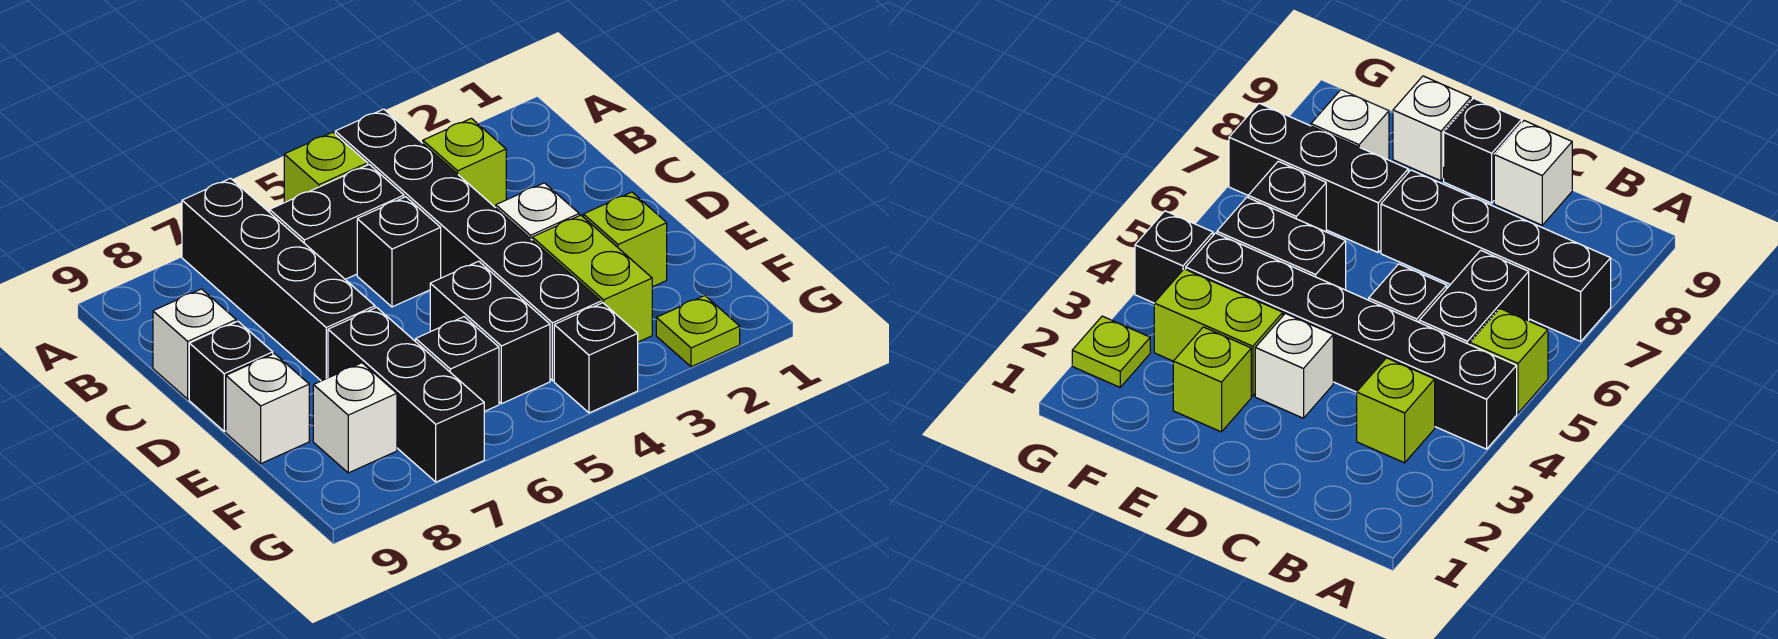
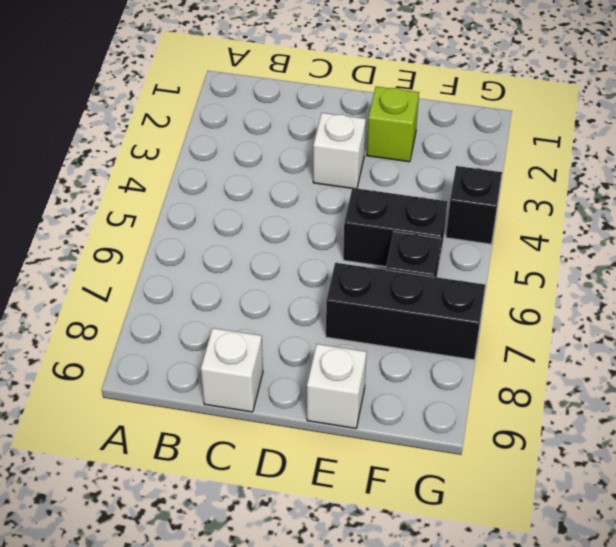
none -> black brick A4:F4 level 1
none -> lime brick A5 level 1
none -> black brick A7:D7 level 1

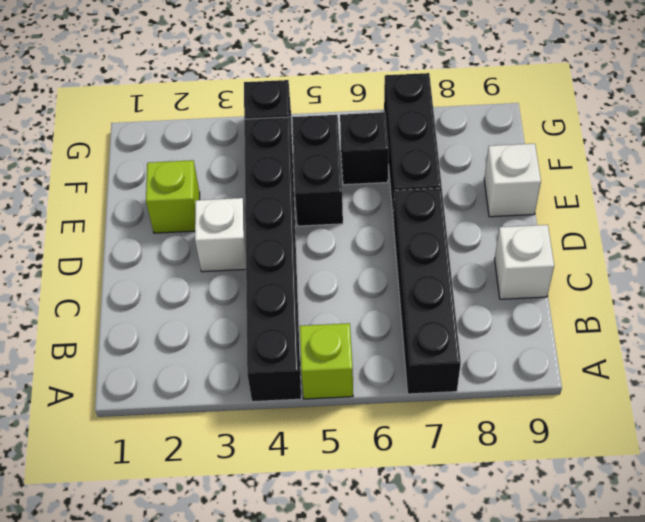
none -> lime brick B3 level 1
none -> black brick B5:B6 level 1
none -> black brick C5 level 1

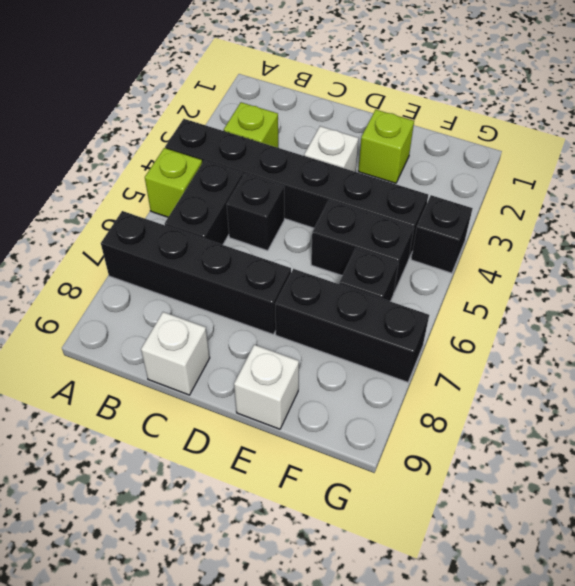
none -> black brick D9 level 1
none -> lime brick E3:F3 level 1
none -> white brick F8 level 1

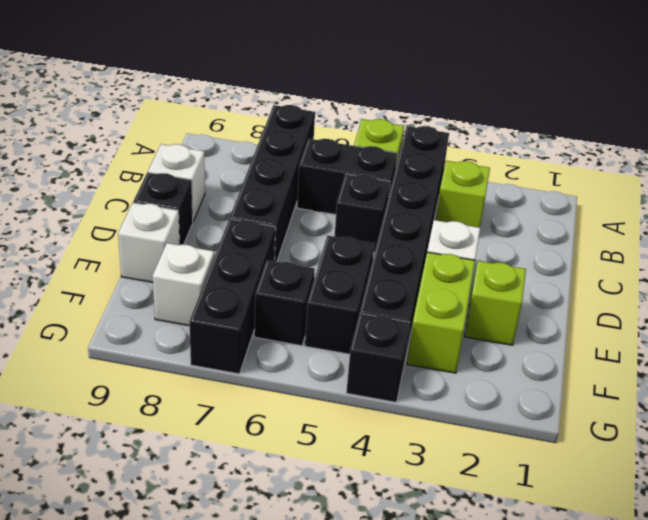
none -> lime plate G2 level 1

